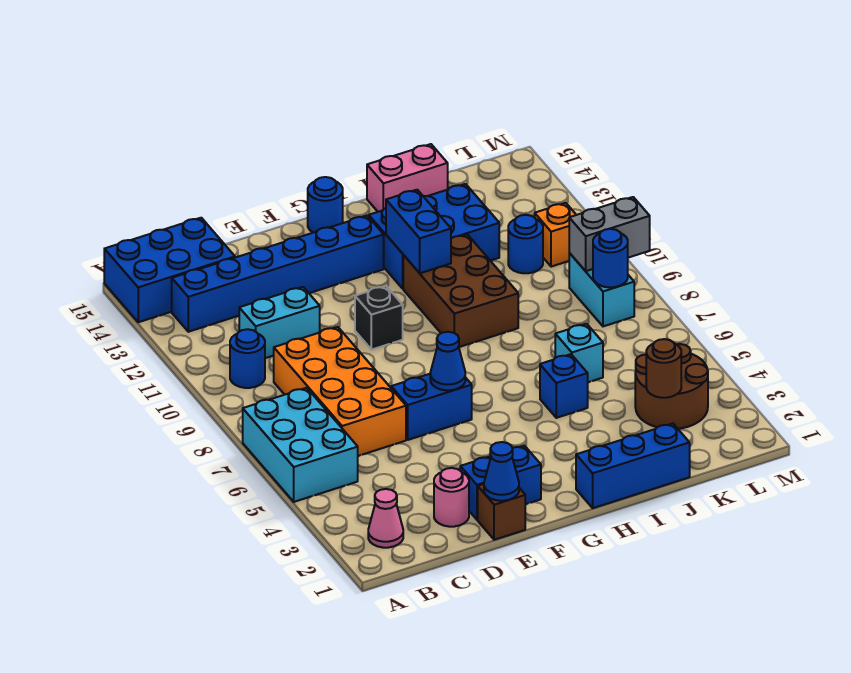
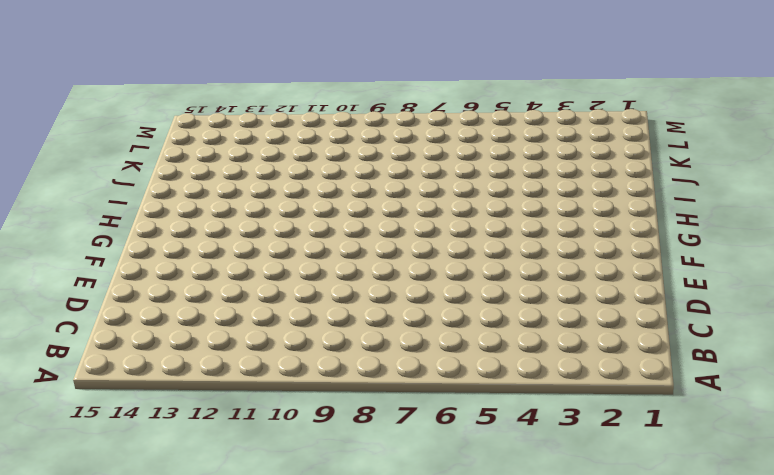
none -> cyan brick A5:B7 level 1
none -> blue brick A14:C15 level 1
none -> pink cone B2 level 1

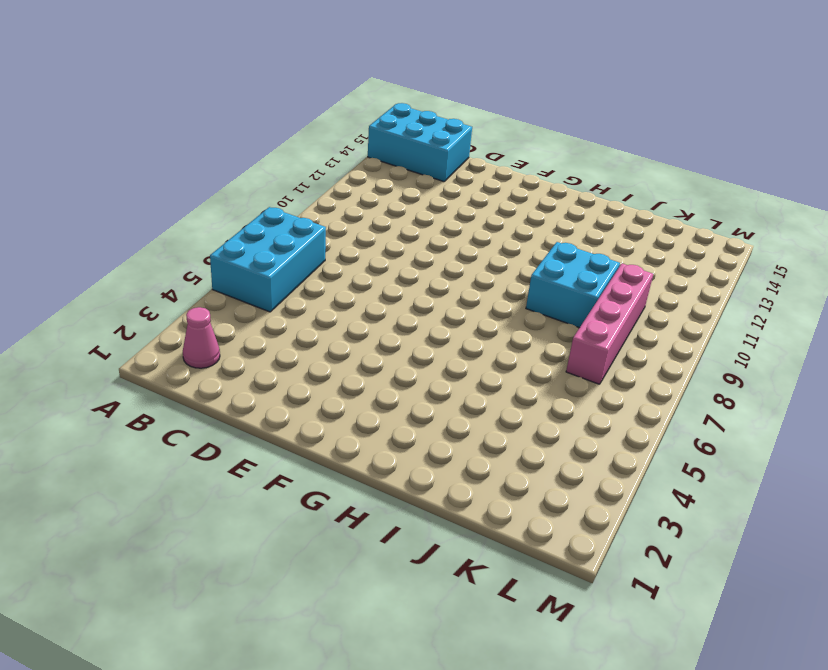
cyan brick A14:C15 level 1 -> blue brick A14:C15 level 1
cyan brick I9:J10 level 1 -> brown brick H9:I11 level 1
pink brick K7:K10 level 1 -> none
none -> blue round brick B10 level 1
none -> blue brick B13:G13 level 1
none -> orange brick C6:D9 level 1

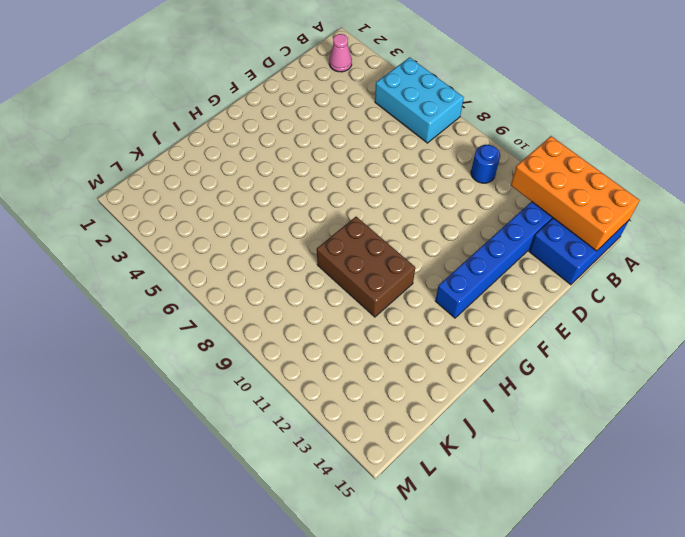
orange brick A12:B15 level 2 -> orange brick C6:D9 level 1
none -> cyan brick C11:D11 level 1
none -> pink round brick D2 level 1
none -> brown brick E1 level 1

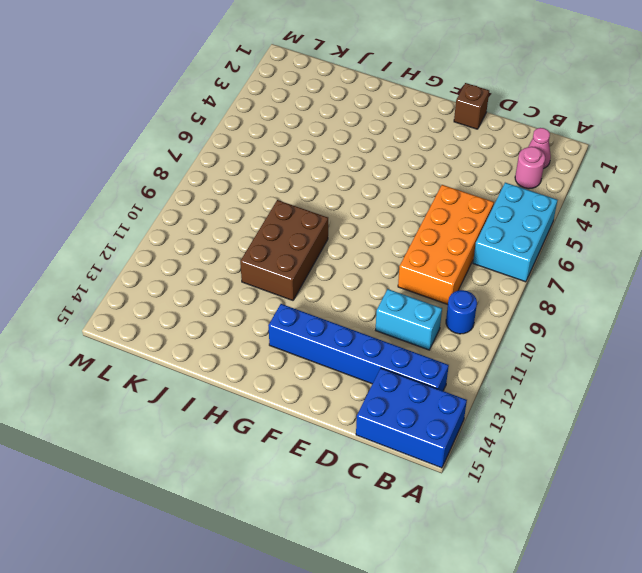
pink round brick B3 level 1 -> pink round brick D2 level 1
none -> blue brick E2:F2 level 1
none -> blue brick E6:F6 level 1
none -> black brick F10 level 1

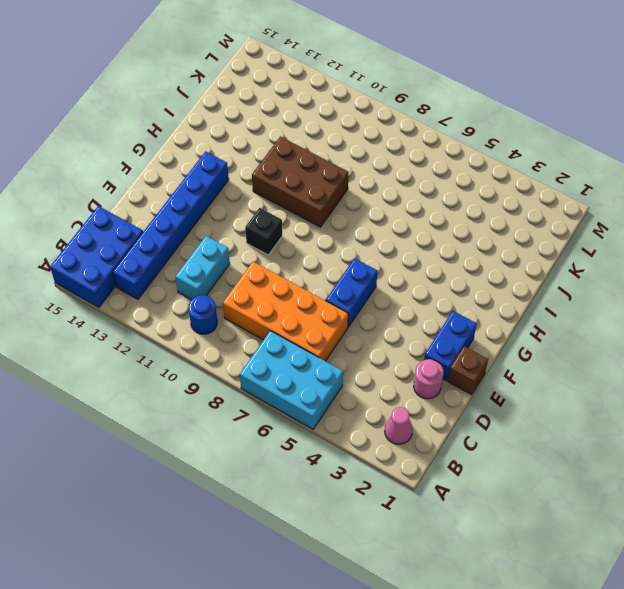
none -> blue round brick G15 level 1
none -> blue brick H1:J1 level 1
none -> blue brick H12:J13 level 1

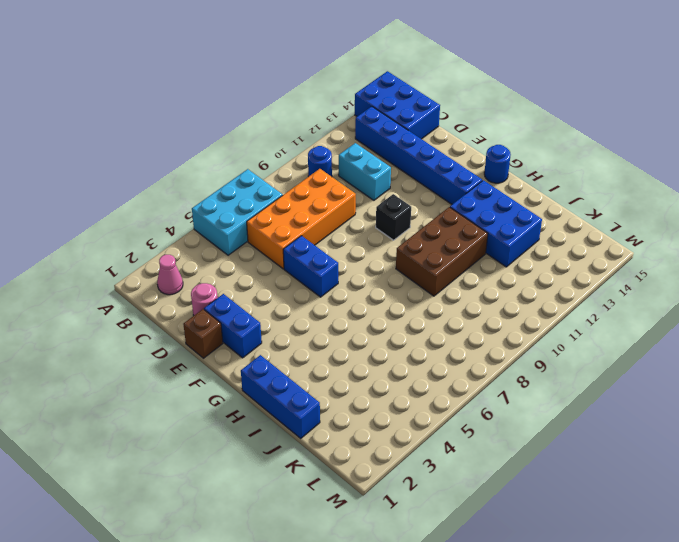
none -> blue brick I5 level 1
none -> pink brick I15:J15 level 1
none -> cyan brick J6 level 1

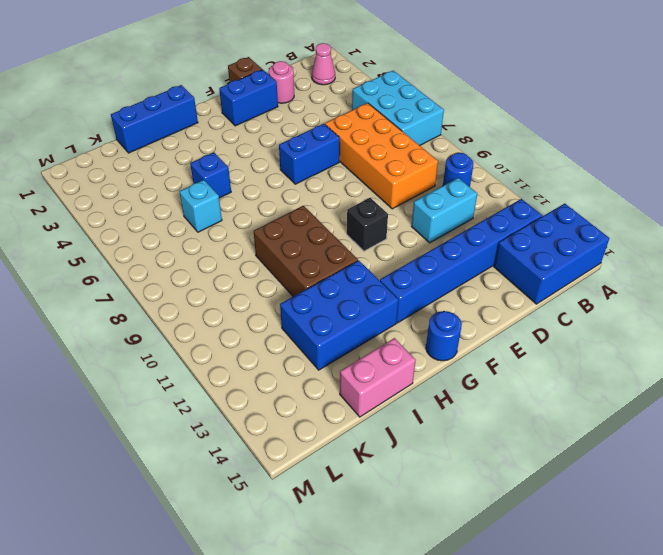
none -> brown round brick K3:L4 level 1
none -> blue round brick K11 level 1
none -> cyan brick L8:L9 level 1

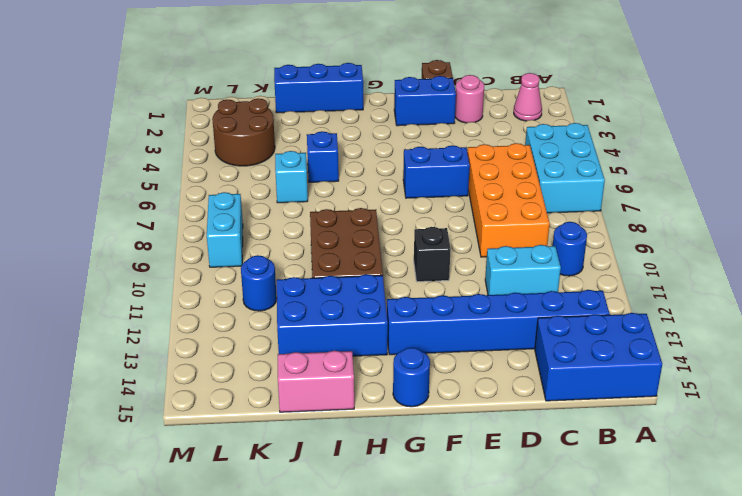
none -> orange brick L11 level 1
none -> blue cone E1 level 2
none -> blue cone F6 level 2

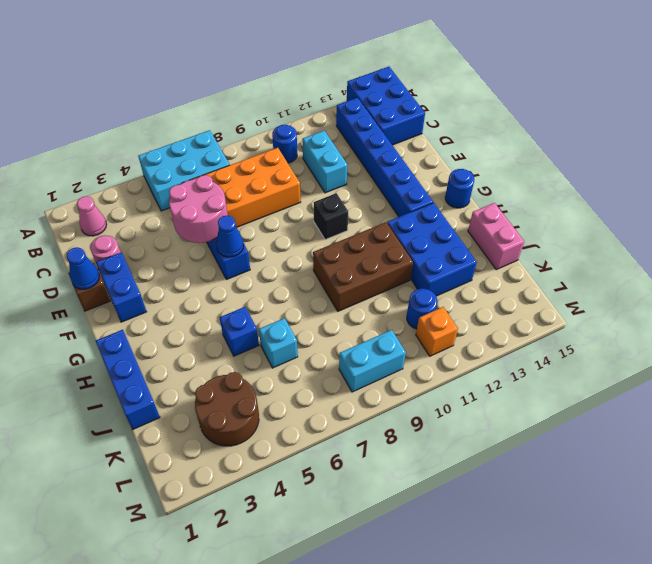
pink round brick D5:E6 level 2 -> none
none -> blue brick H11:H12 level 2
none -> brown round brick K3 level 2
none -> blue round brick L8 level 2

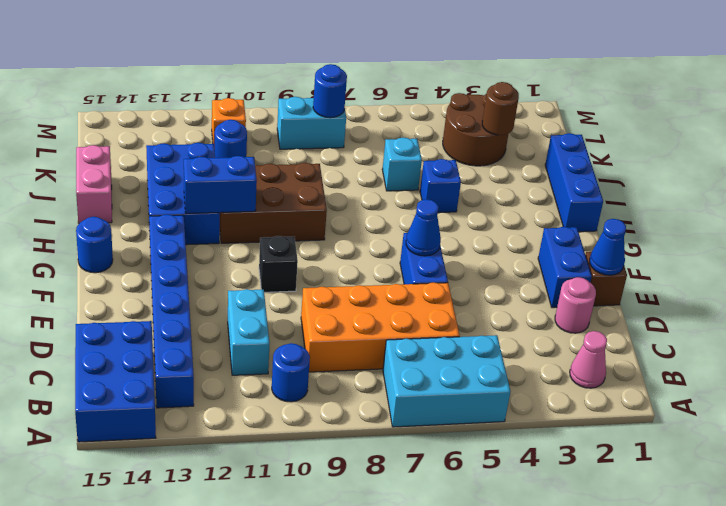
none -> grey brick L9:M9 level 2

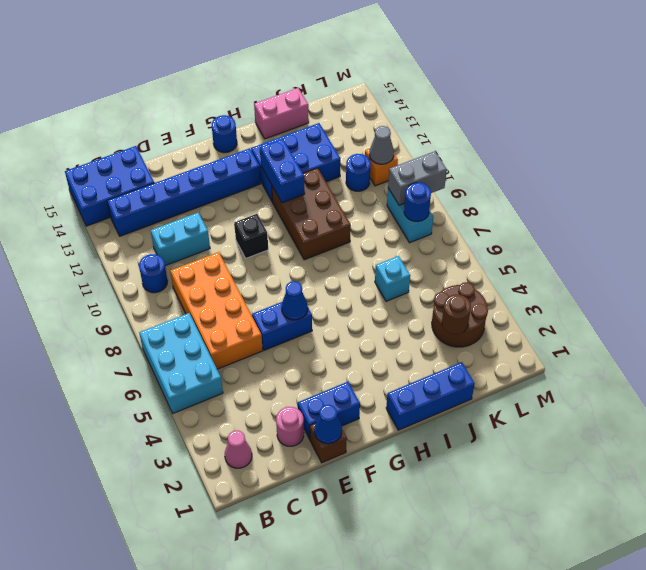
grey cone L11 level 2 -> none
none -> blue brick I5 level 1

